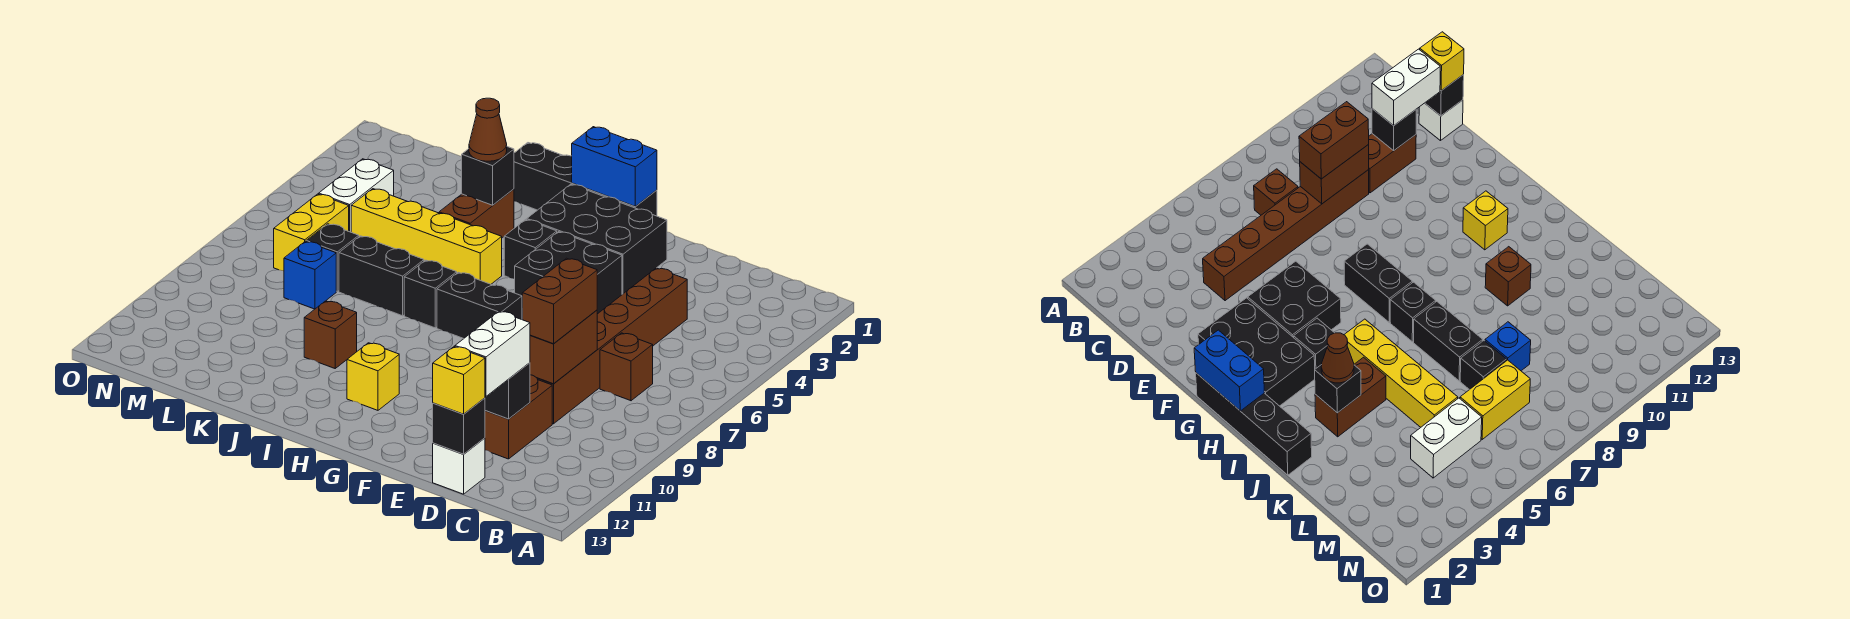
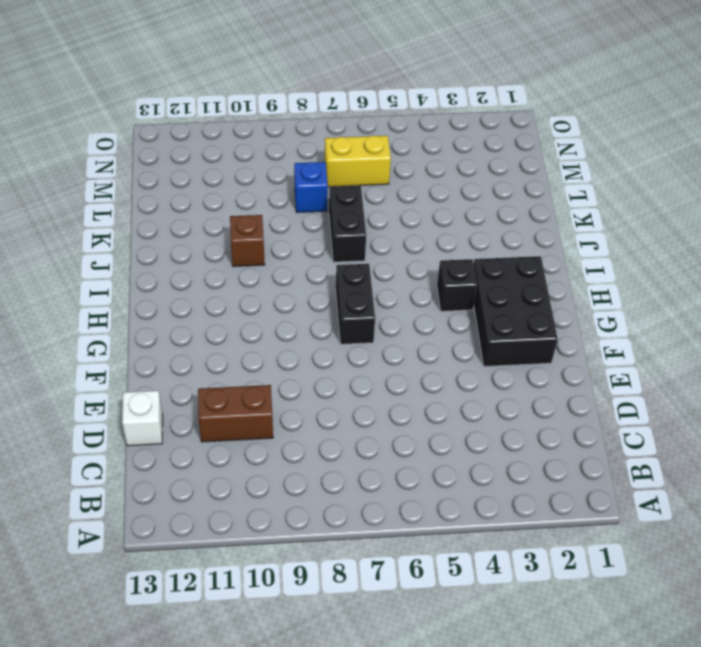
none -> brown brick C7 level 1
none -> brown brick D4:D9 level 1
none -> black brick F4:G5 level 1

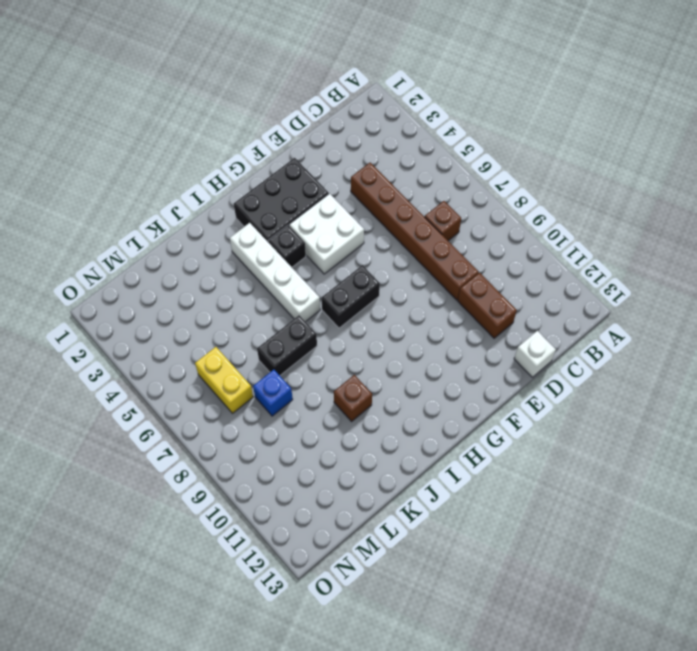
white brick F4:G5 level 1 -> black brick F4:G5 level 1
white brick I3:I6 level 1 -> yellow brick I5:L5 level 1
none -> black brick G1:J1 level 1
none -> yellow brick H11 level 1
none -> black brick I7 level 1

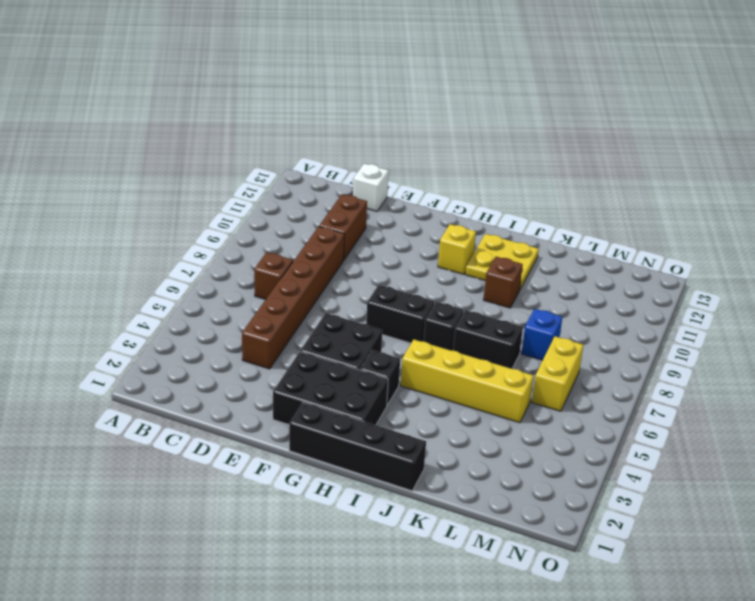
yellow plate I11:J12 level 1 -> none
none -> brown brick J3:J4 level 1
none -> black brick L7 level 1
none -> white brick M4:M5 level 1

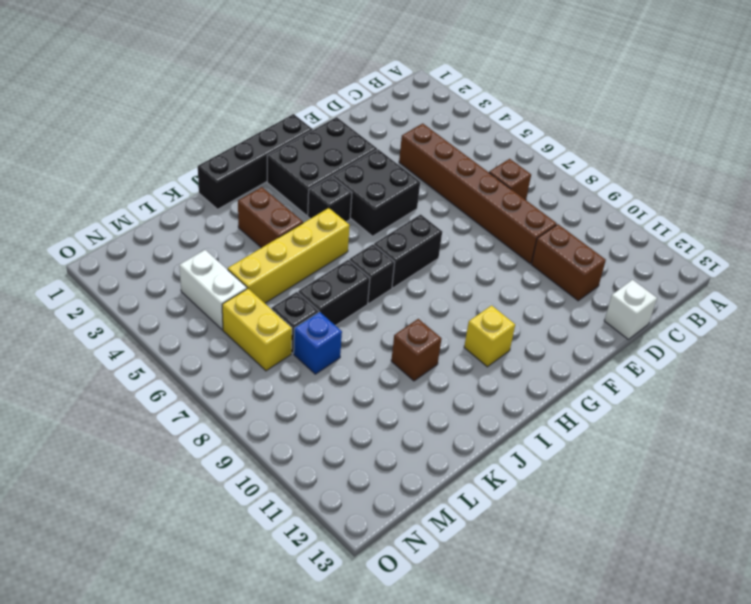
none -> brown brick D8:D9 level 2
none -> black brick D11 level 2
none -> black brick D13 level 2

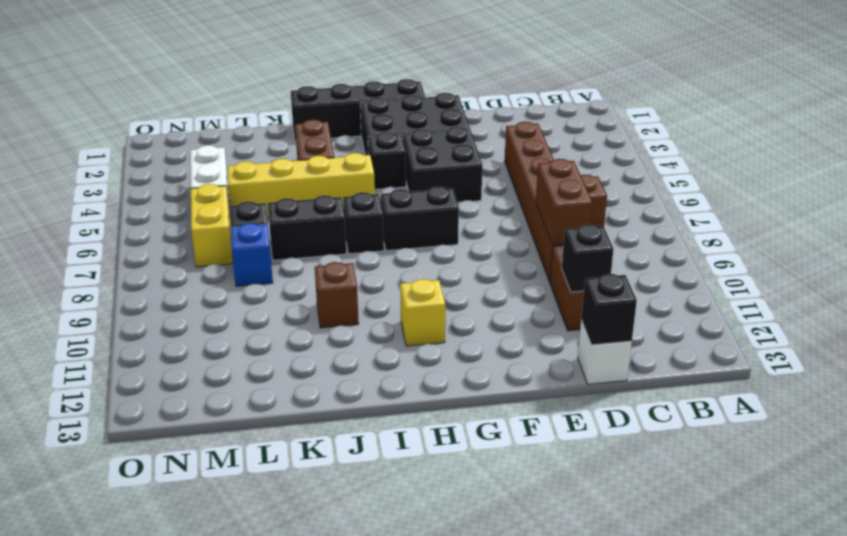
none -> blue brick G1:H1 level 2
none -> black brick J3 level 2
none -> brown brick D8:D9 level 3

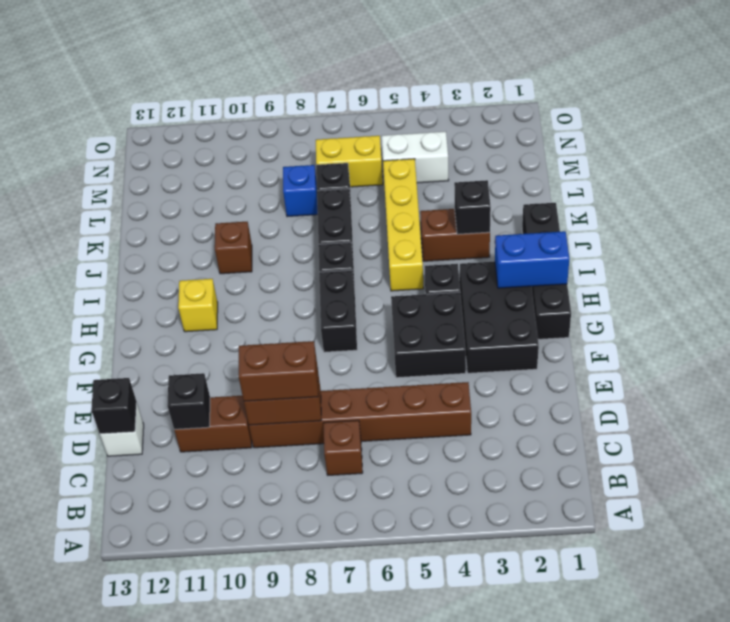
blue brick H1:H2 level 2 -> blue brick G1:H1 level 2
none -> white brick D11:D12 level 3
none -> yellow brick D13 level 3
none -> brown cone J3 level 3

